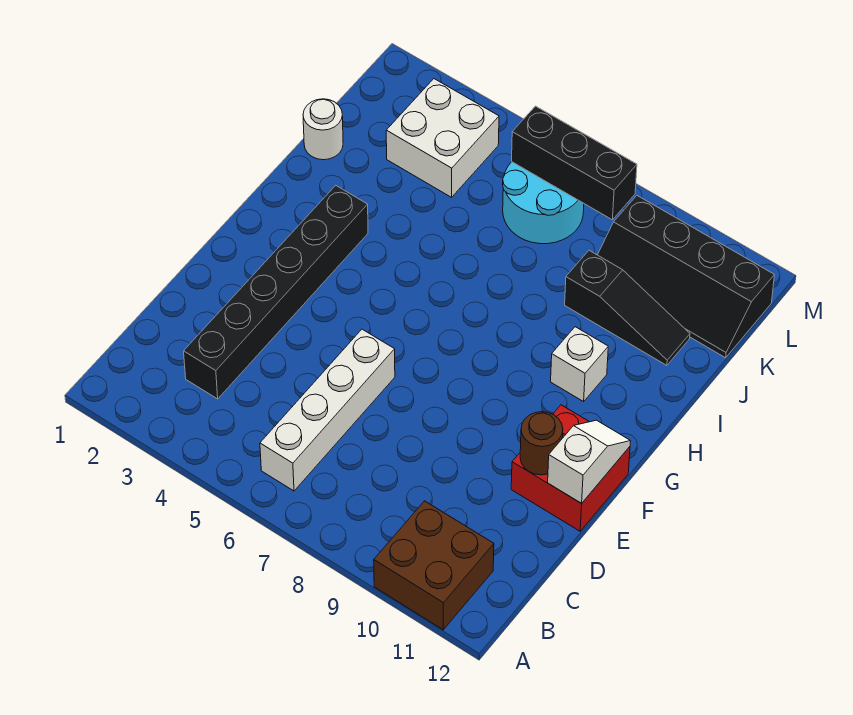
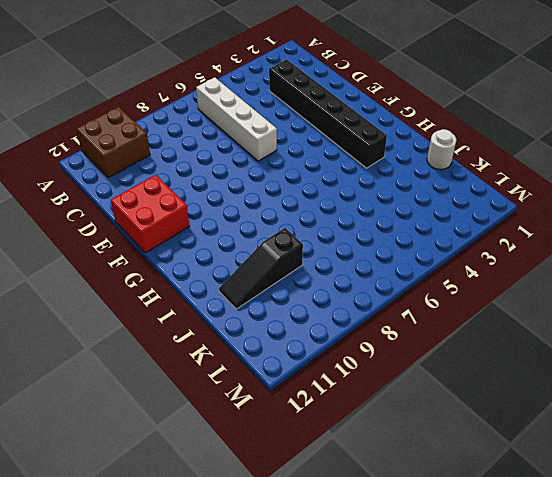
none -> white brick H10 level 1
none -> white brick K3:L4 level 1
none -> cyan round brick K6:L7 level 1

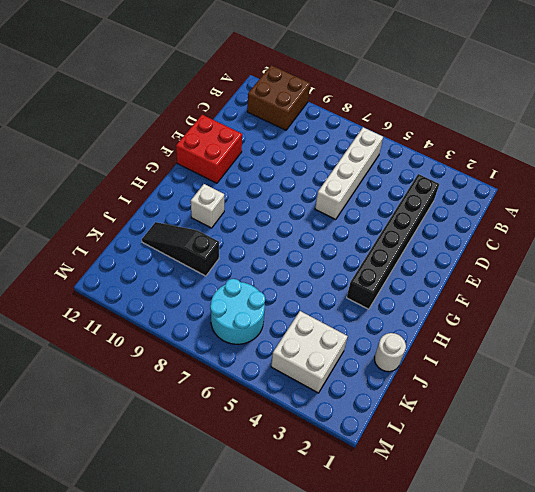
none -> black slope K9:L12 level 1 top L
none -> brown round brick E11 level 2
none -> white slope E12:F12 level 2 top E

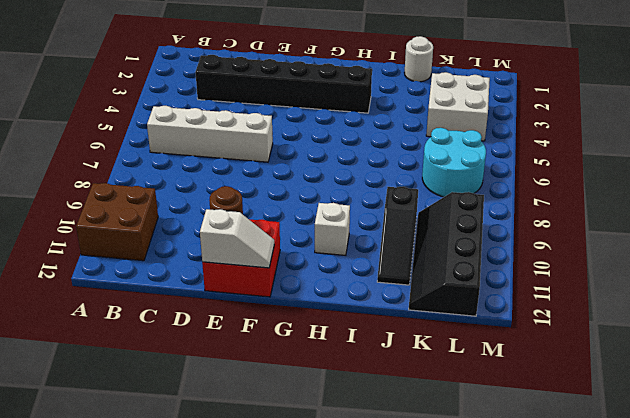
none -> black brick L6:L8 level 2

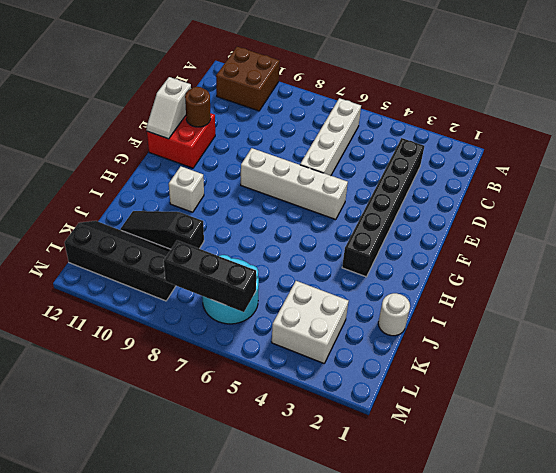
white brick F5:F8 level 1 -> none

